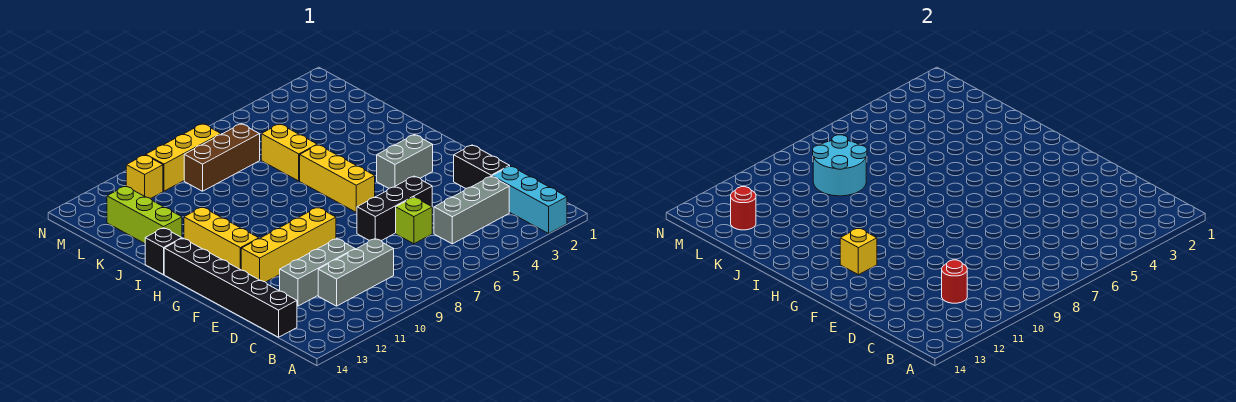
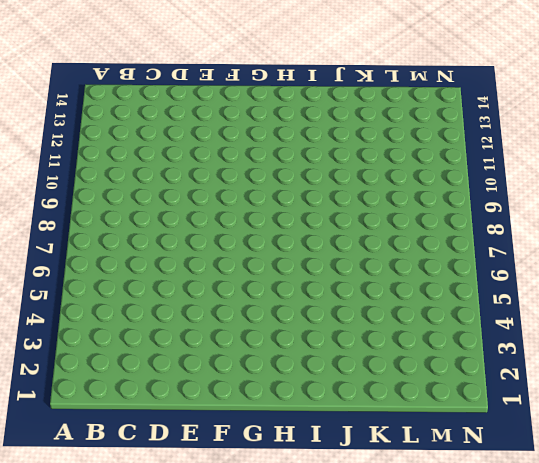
none -> cyan brick A2:C2 level 1
none -> grey brick C3:C5 level 1
none -> grey brick C9:C11 level 1

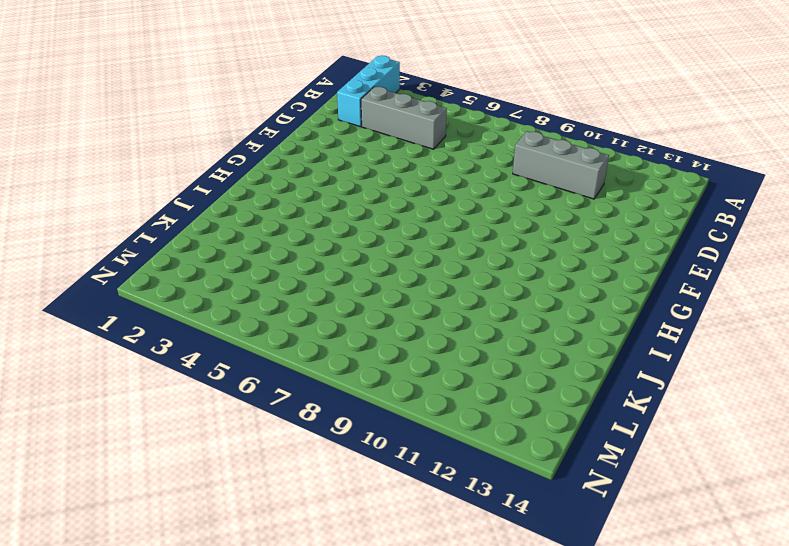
none -> black brick C14:H14 level 1
none -> black brick D2:E2 level 1
none -> lime brick D6 level 1

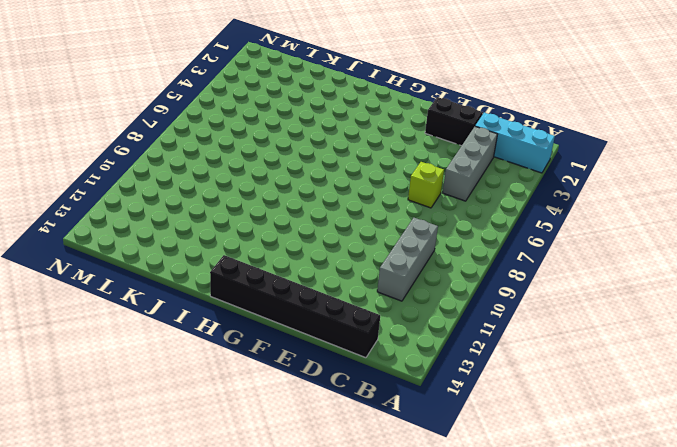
none -> grey brick D10:D12 level 1
none -> black brick E5:E7 level 1
none -> yellow brick F9:F12 level 1

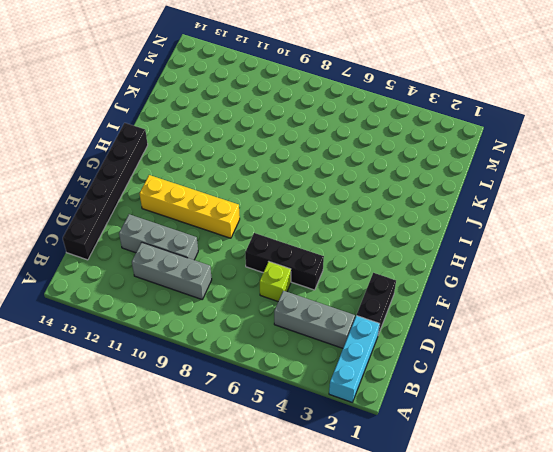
none -> grey brick G3:G4 level 1
none -> yellow brick G6:I6 level 1
none -> yellow brick G12:I12 level 1

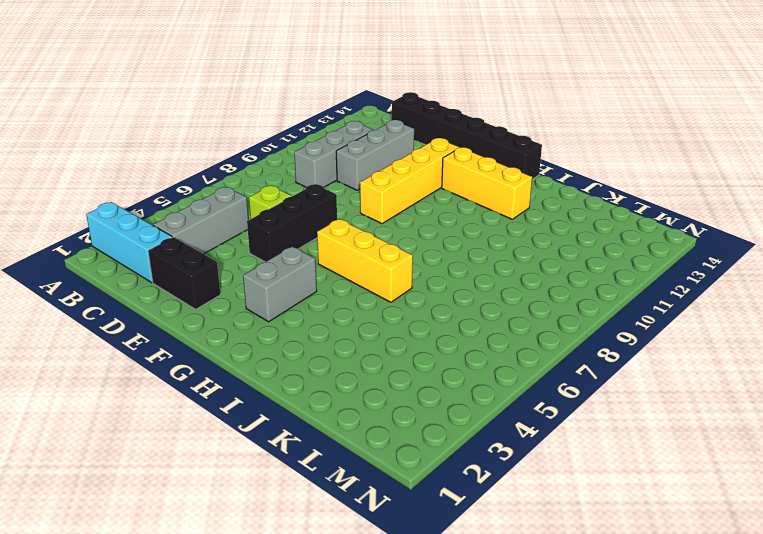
none -> black brick I14 level 1
none -> yellow brick J6:K6 level 1
none -> lime brick J13:L13 level 1

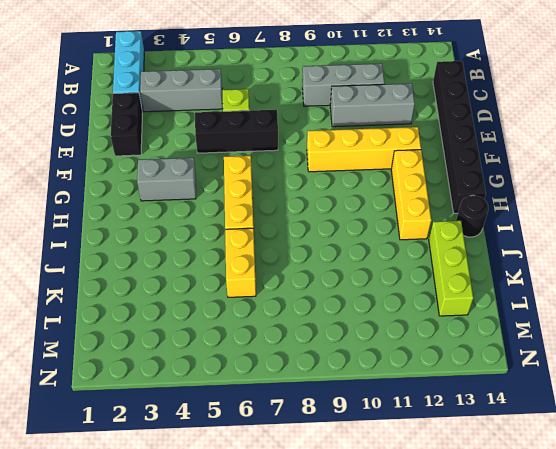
black round brick I14 level 1 -> black brick I14 level 1
none -> brown brick L7:L9 level 1
none -> yellow brick M8:M10 level 1
none -> yellow brick M11 level 1

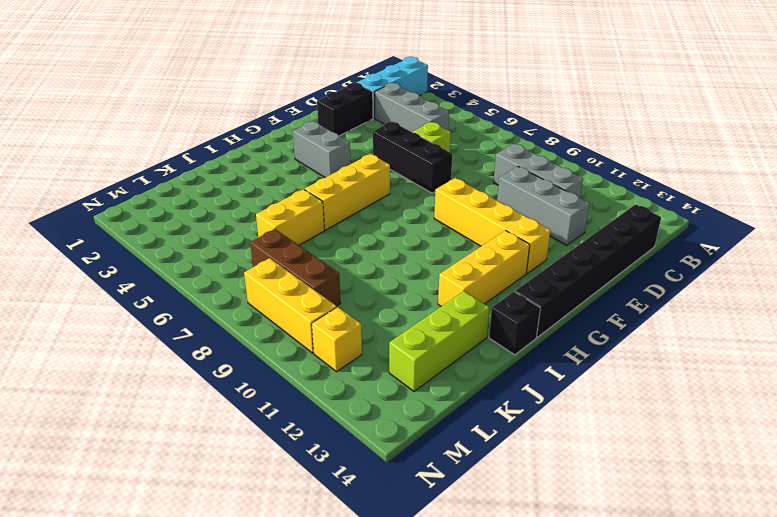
none -> red round brick C11 level 2
none -> yellow brick G12 level 2
none -> cyan round brick K8:L9 level 2

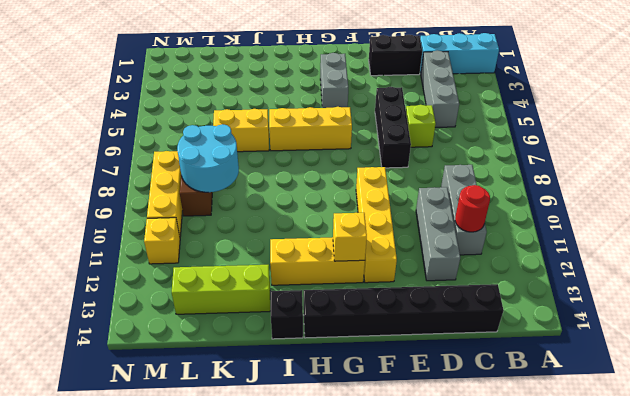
none -> red round brick L13 level 2

